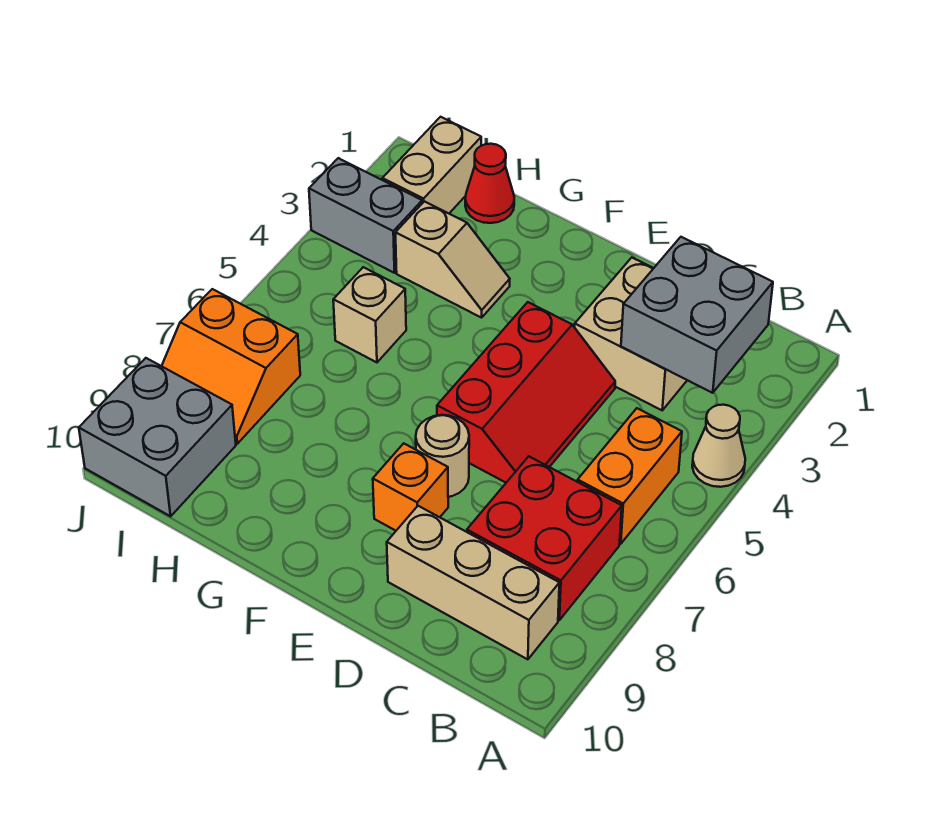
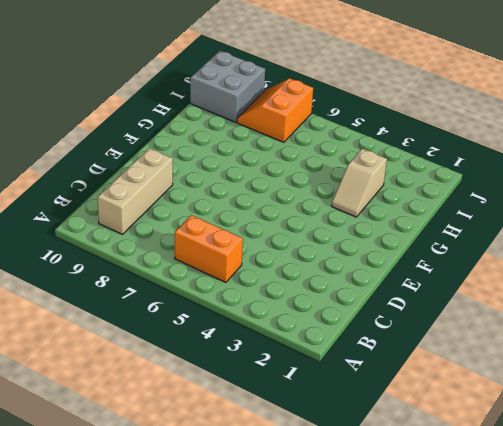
none -> tan cone A4 level 1
none -> red brick B7:C8 level 1
none -> tan brick C2:D3 level 1

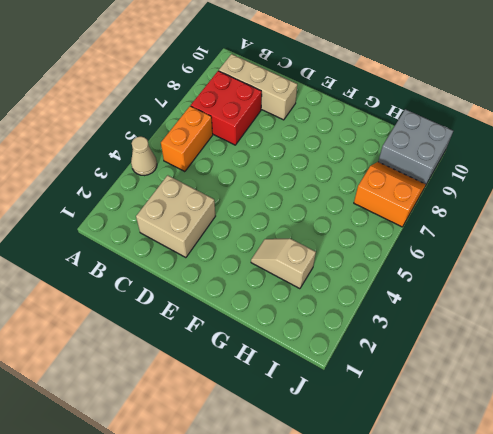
none -> red slope D4:E6 level 1 top E
none -> tan round brick E7 level 1
none -> orange brick E8 level 1

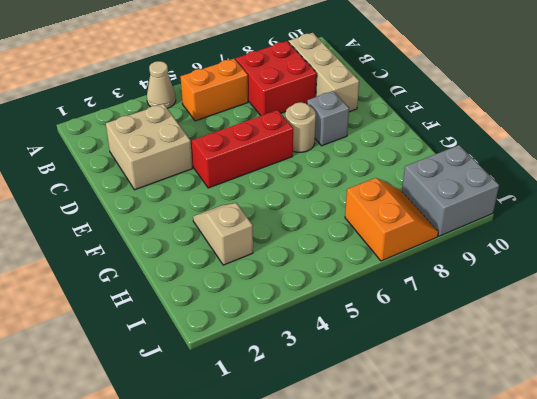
grey brick E8 level 1 -> orange brick E8 level 1
none -> red cone H1 level 1
none -> tan brick H5 level 1
none -> tan brick I1:I2 level 1

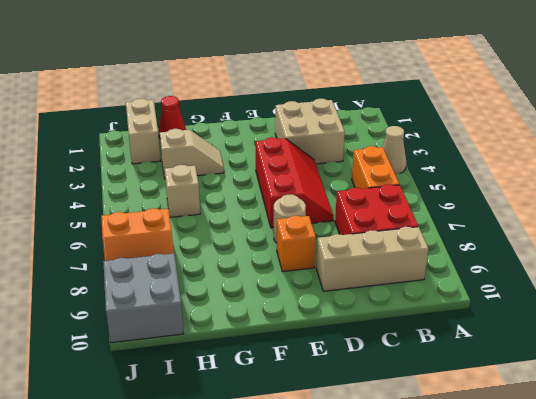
none -> grey brick I3:J3 level 1
none -> grey brick B2:C3 level 2

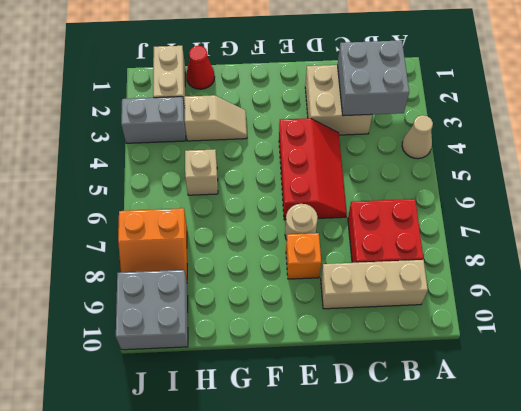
none -> orange brick B5:B6 level 1

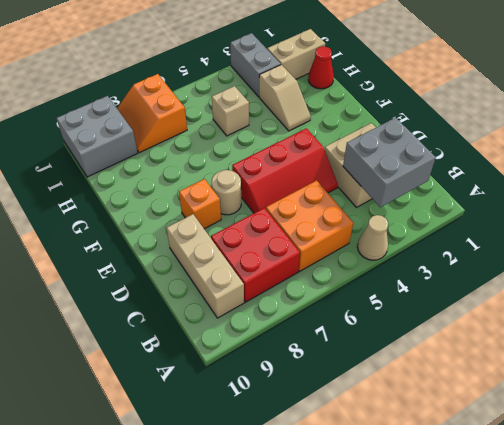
orange brick B5:C6 level 1 -> orange brick B5:B6 level 1

